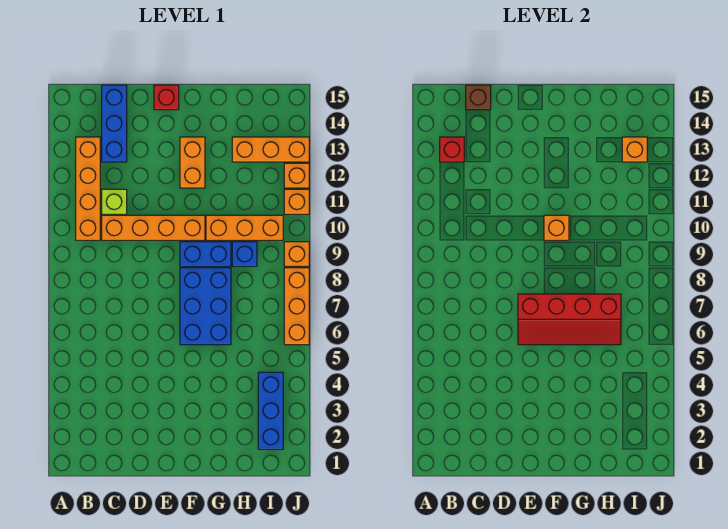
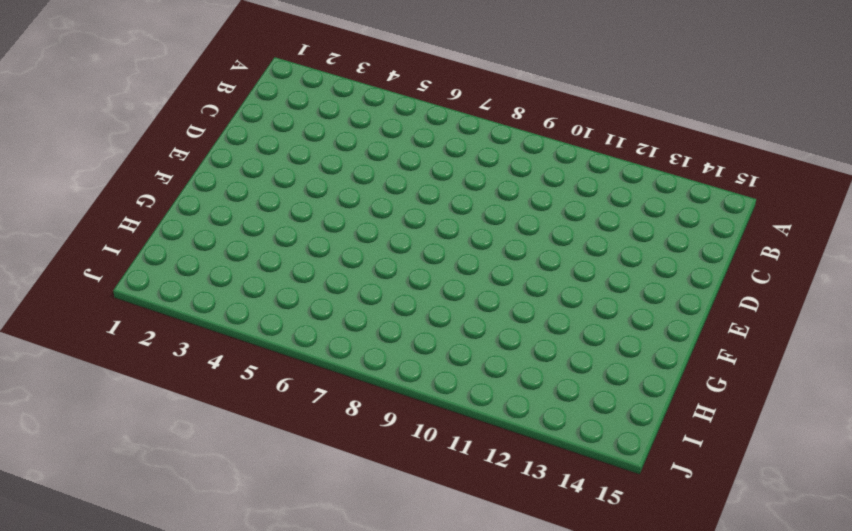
none -> orange brick B10:B13 level 1
none -> orange brick C10:F10 level 1
none -> lime brick C11 level 1

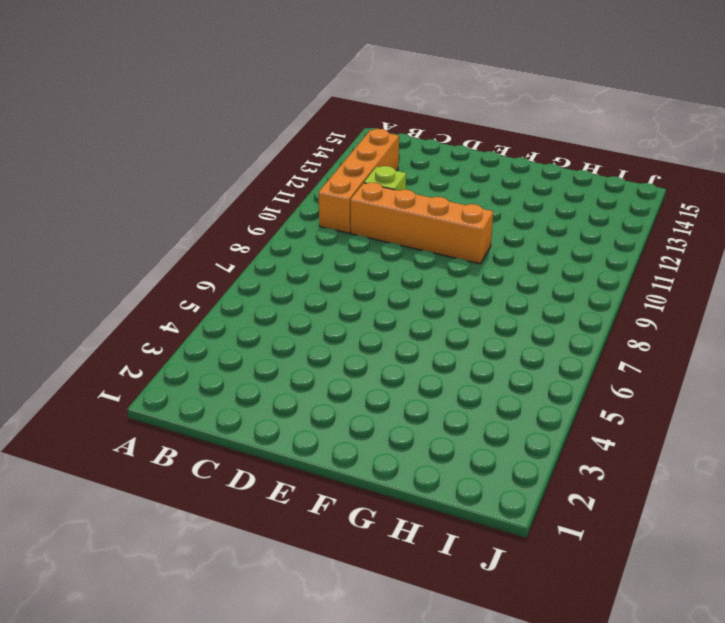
none -> blue brick C13:C15 level 1
none -> red brick E15 level 1
none -> blue brick F6:G8 level 1

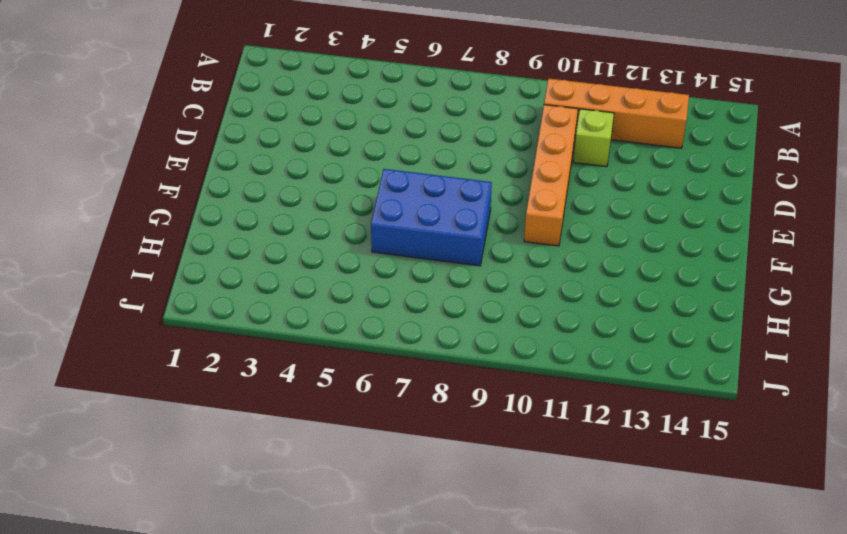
none -> blue brick C13:C15 level 1
none -> red brick E15 level 1
none -> blue brick F9:G9 level 1

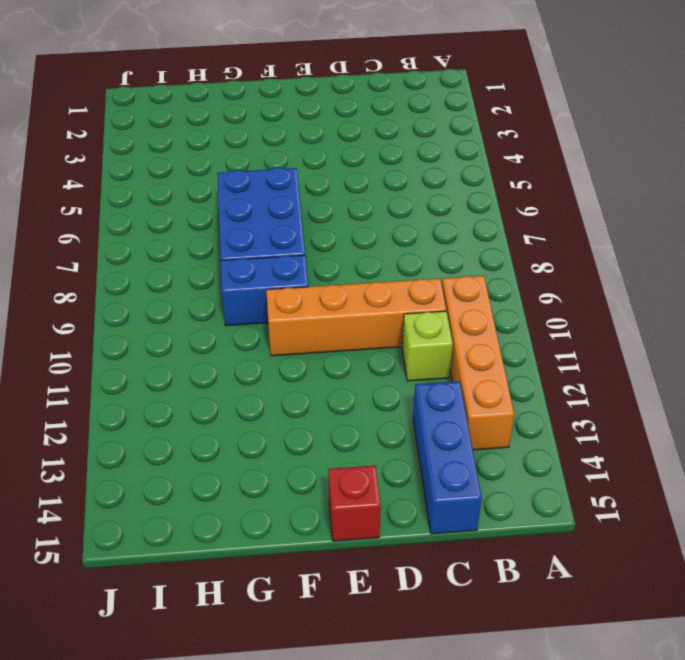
none -> orange brick F12:F13 level 1
none -> orange brick G10:I10 level 1
none -> blue brick H9 level 1

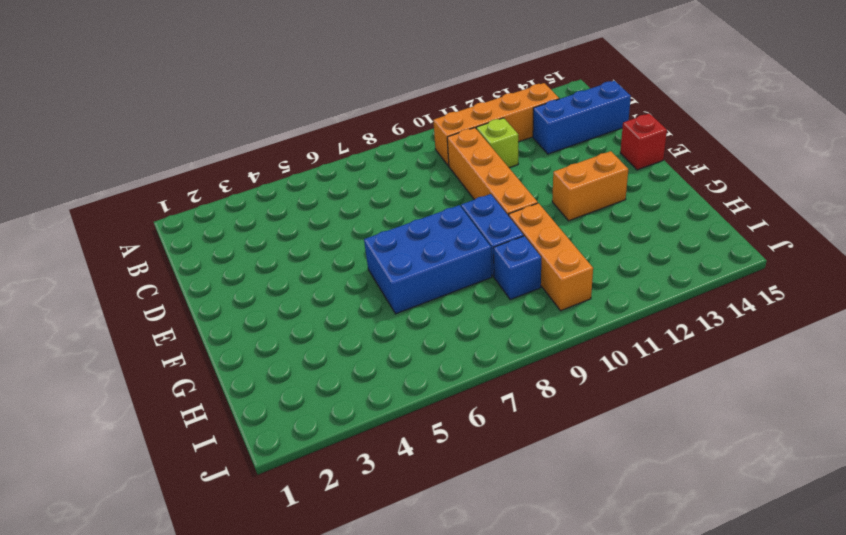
none -> orange brick H13:J13 level 1
none -> blue brick I2:I4 level 1
none -> orange brick J6:J8 level 1

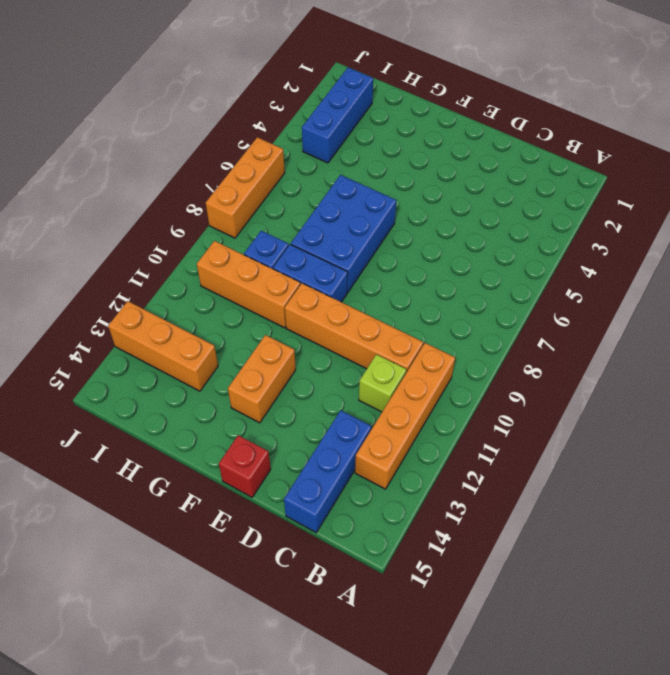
none -> orange brick J9 level 1
none -> orange brick J11 level 1
none -> orange brick J12 level 1

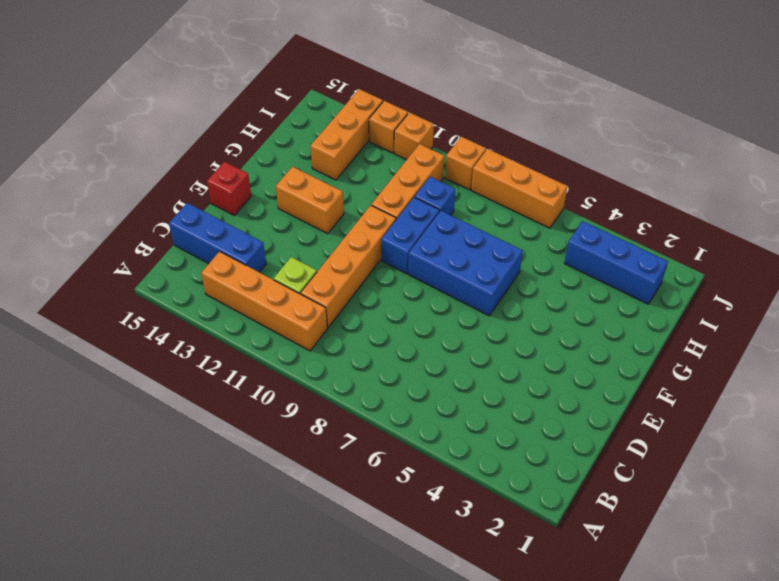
none -> red brick B13 level 2
none -> brown brick C15 level 2
none -> red slope E6:H7 level 2 top 7

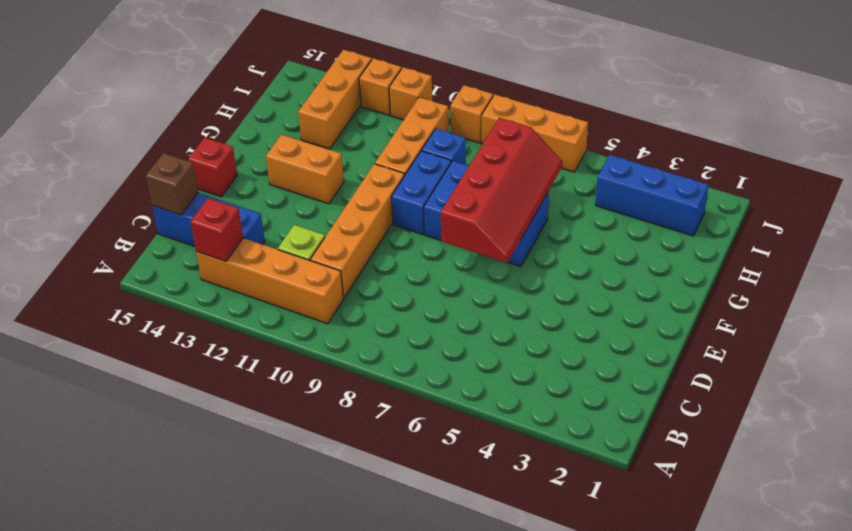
none -> orange brick F10 level 2
none -> orange brick I13 level 2

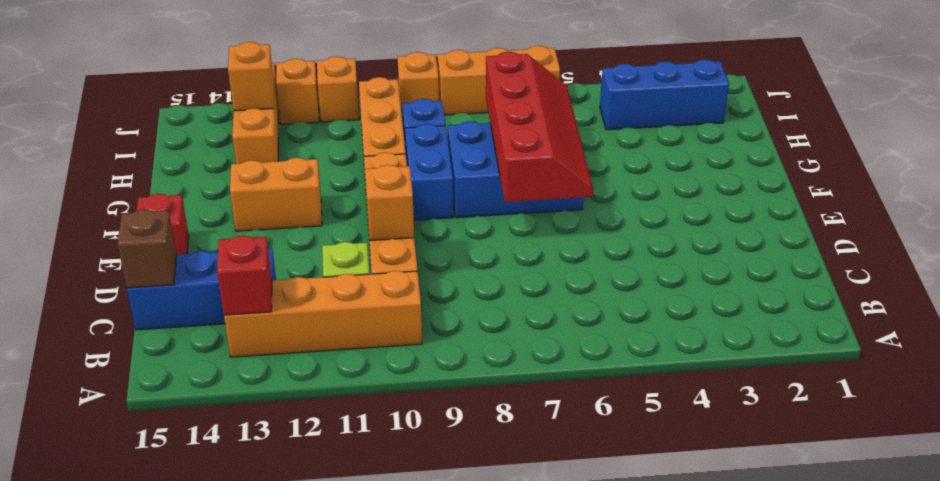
orange brick D10 level 2 -> orange brick F10 level 2

